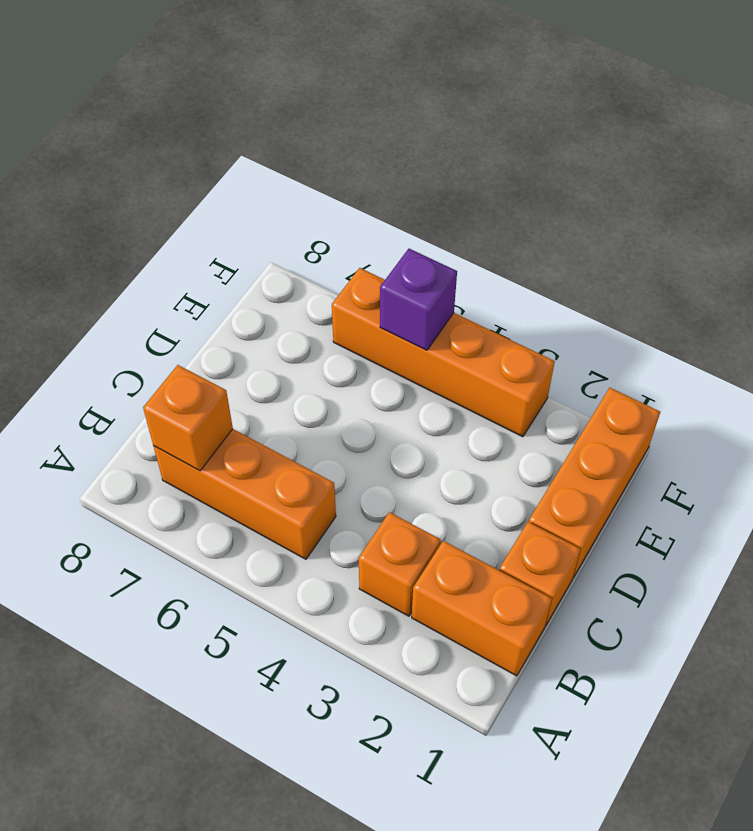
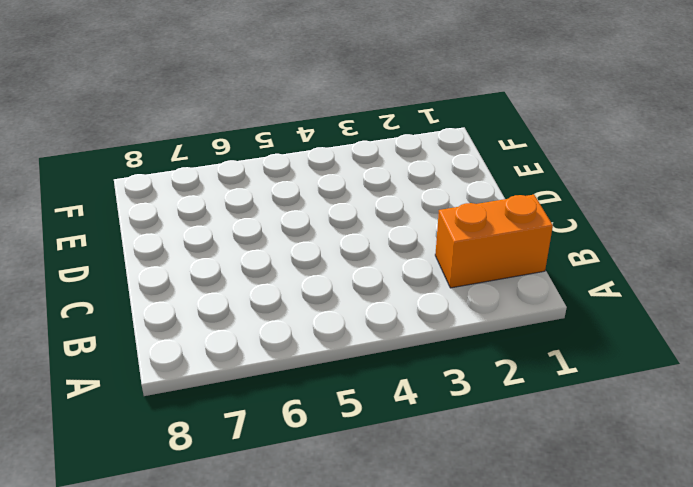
none -> orange brick B3 level 1
none -> orange brick B5:B7 level 1

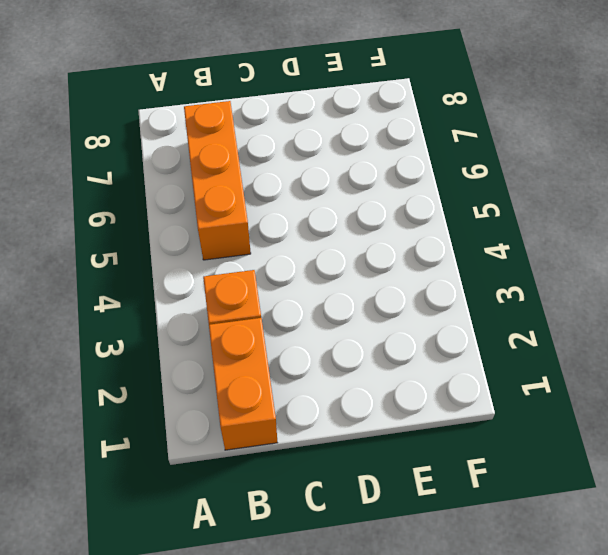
none -> orange brick C1 level 1
none -> orange brick D1:F1 level 1

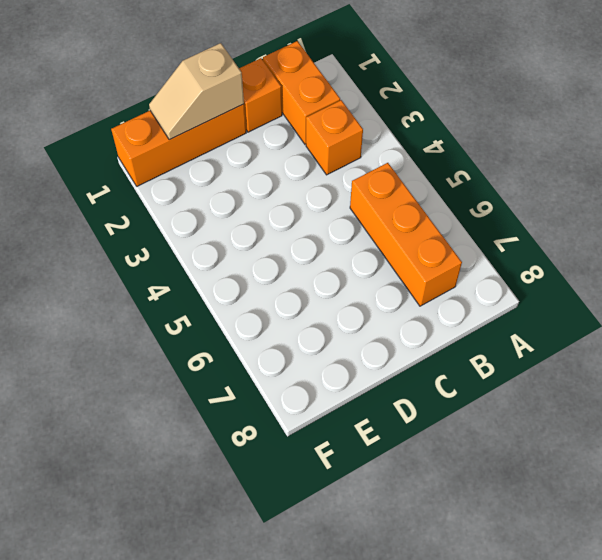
tan slope D1:E1 level 2 top D -> none
none -> orange brick F3:F6 level 1
none -> orange brick B7 level 2

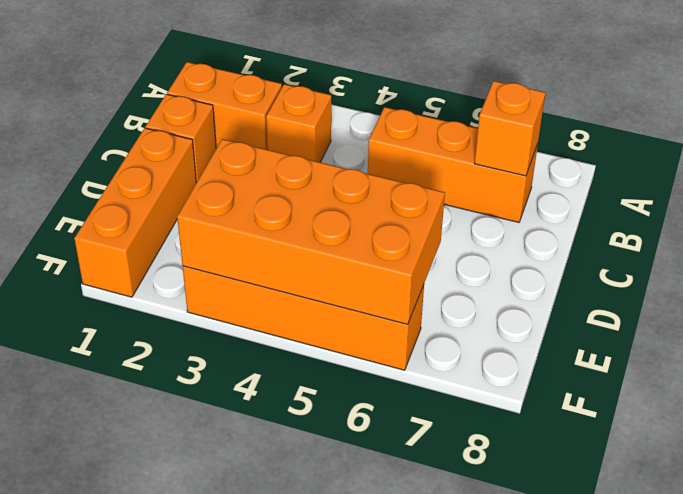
orange brick E3:F6 level 2 -> purple brick F5 level 2

